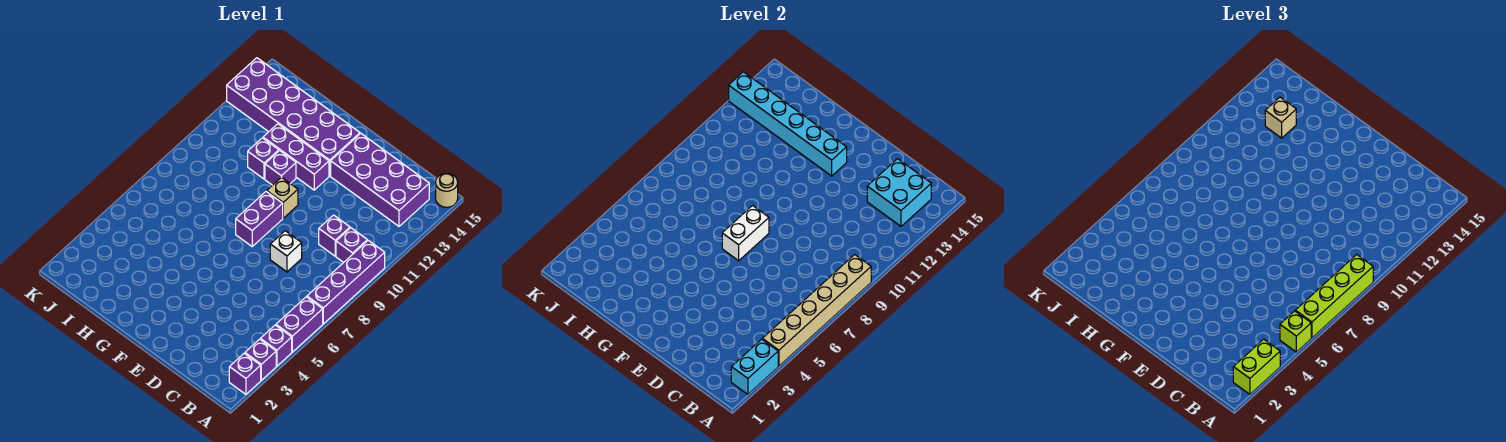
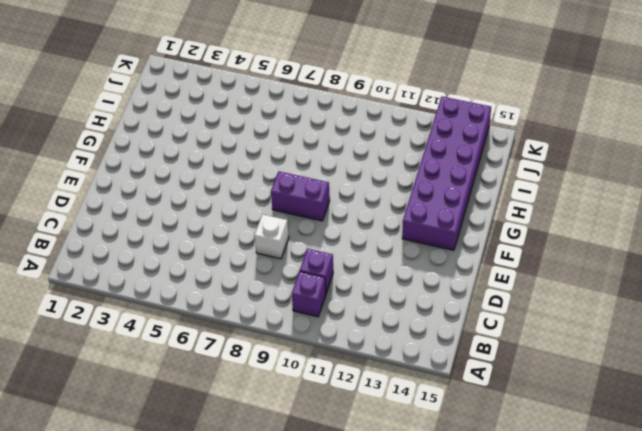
none -> purple brick A2 level 1
none -> purple brick A3 level 1
none -> purple brick A4 level 1

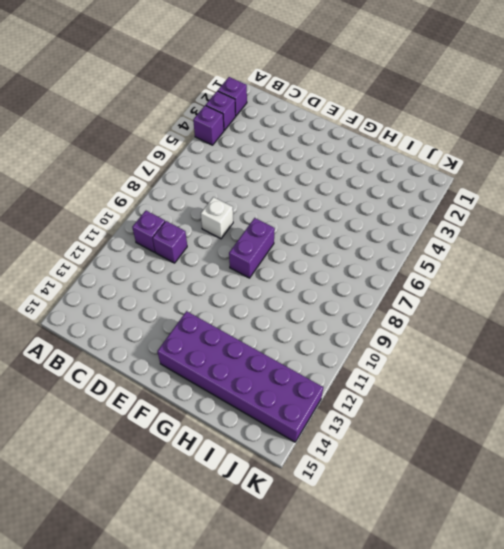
none -> purple brick A5:A6 level 1
none -> purple brick A7:A10 level 1
none -> tan round brick A15 level 1

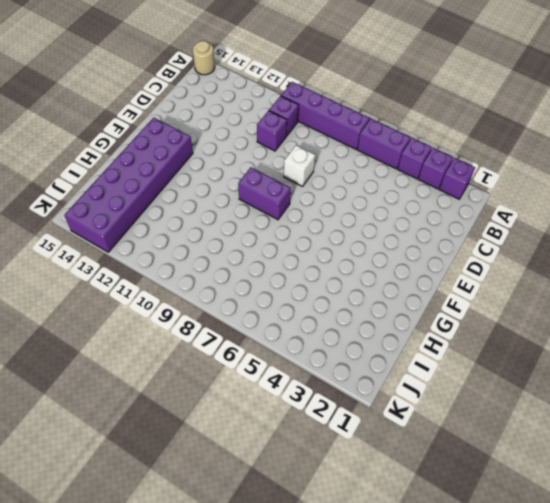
none -> purple brick B13:E14 level 1
none -> tan brick F10 level 1
none -> purple brick F12:H12 level 1

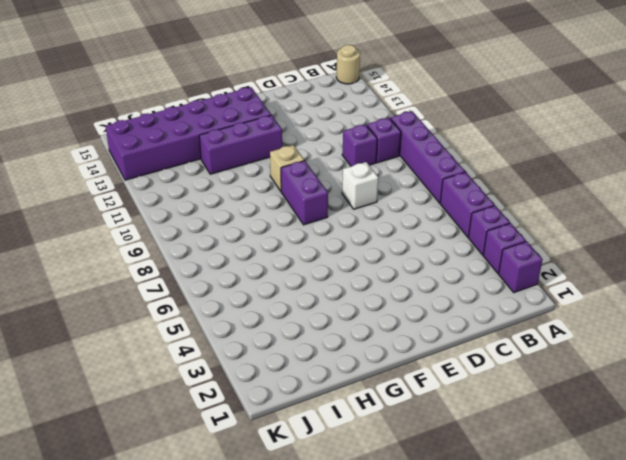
none -> purple brick B13:E14 level 1
none -> purple brick G11 level 1
none -> purple brick H11 level 1

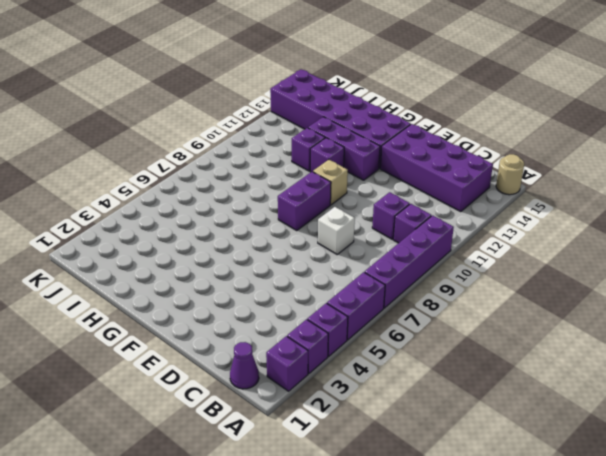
purple cone B1 level 1 -> none
none -> cyan brick A2:A3 level 2
none -> tan brick A4:A9 level 2
none -> cyan brick B13:C14 level 2

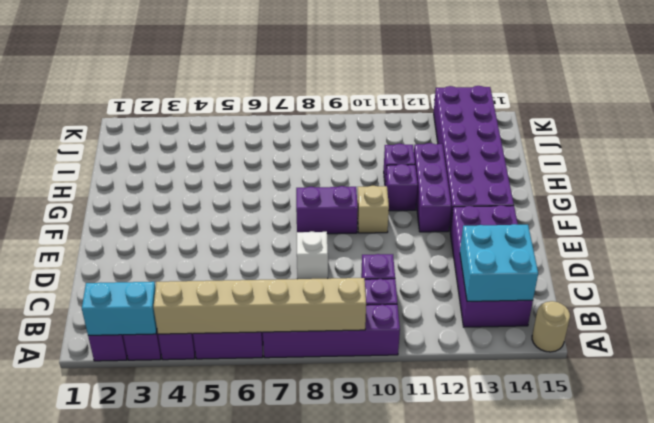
none -> white brick F7:F8 level 2
none -> cyan brick F13:K13 level 2
none -> lime brick A2:A3 level 3

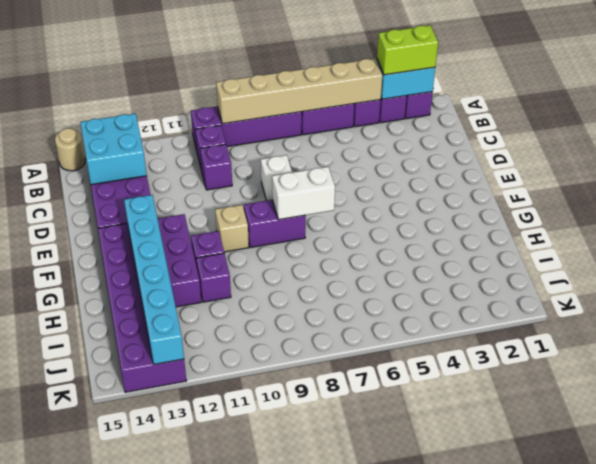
none -> lime brick A5 level 3
none -> lime brick A6:A9 level 3
none -> tan brick I13 level 3

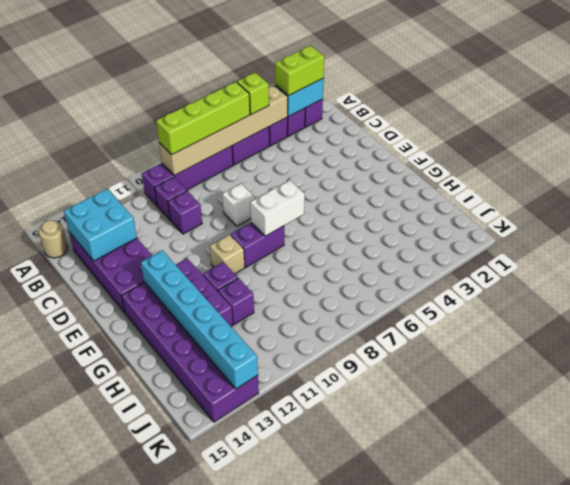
none -> tan brick I13 level 3

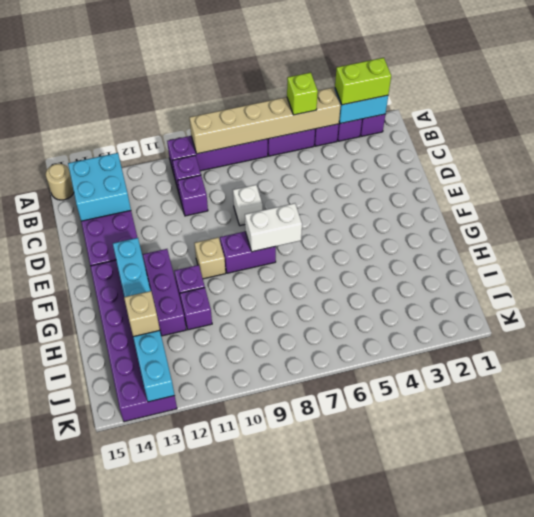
none -> lime brick A6:A9 level 3

